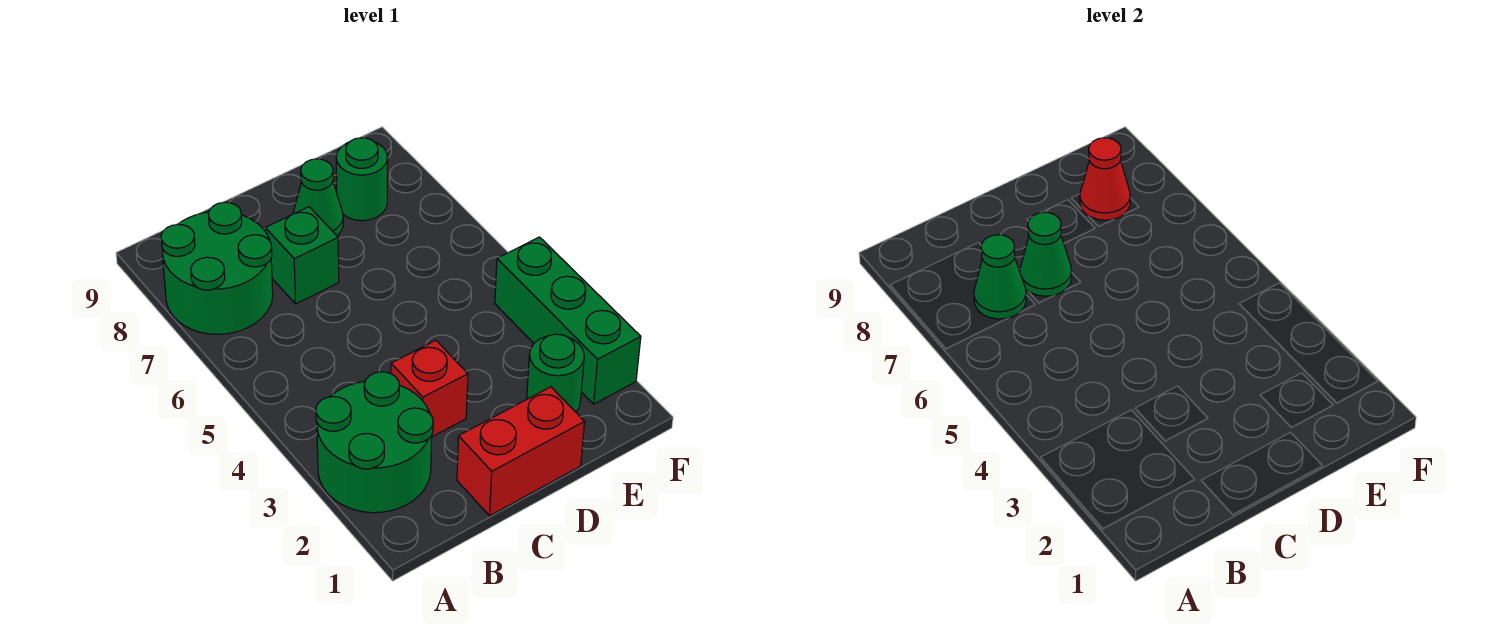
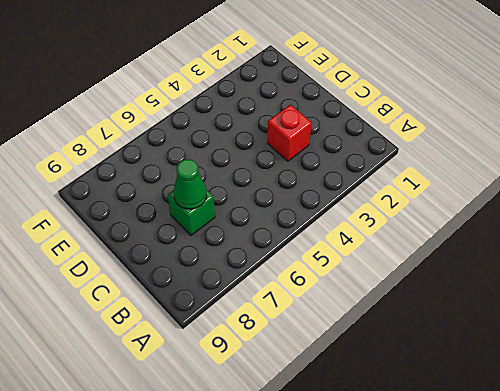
none -> green round brick A2:B3 level 1
none -> green round brick A7:B8 level 1
none -> red brick C1:D1 level 1

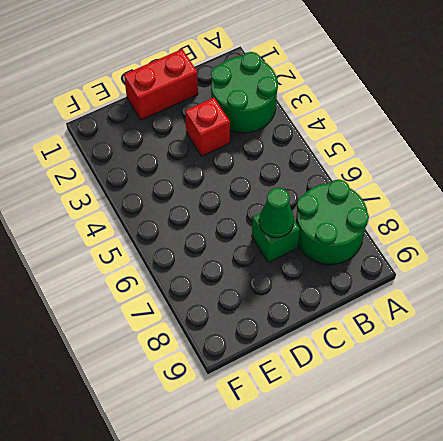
none -> green cone D8 level 1
none -> green round brick E2 level 1
none -> green round brick E8 level 1

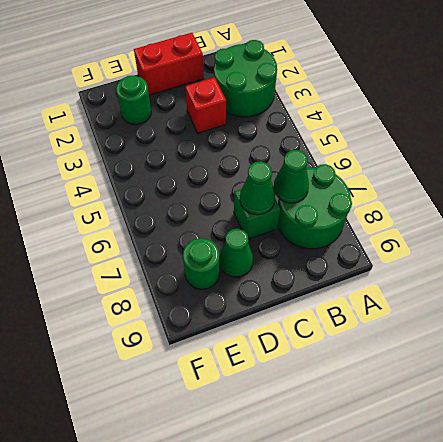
none -> green brick F2:F4 level 1
none -> red cone E8 level 2

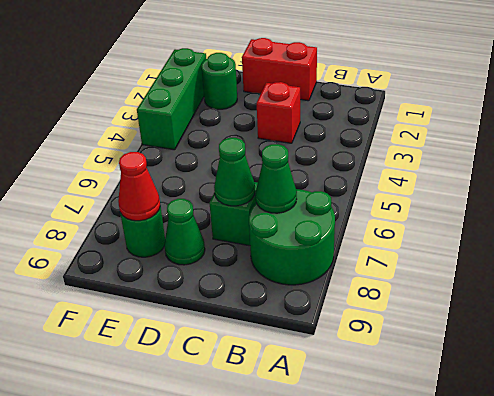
none -> green round brick A2:B3 level 1

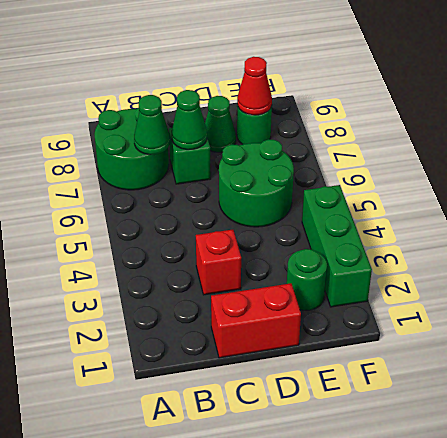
green round brick D5:E6 level 1 -> green round brick A2:B3 level 1

